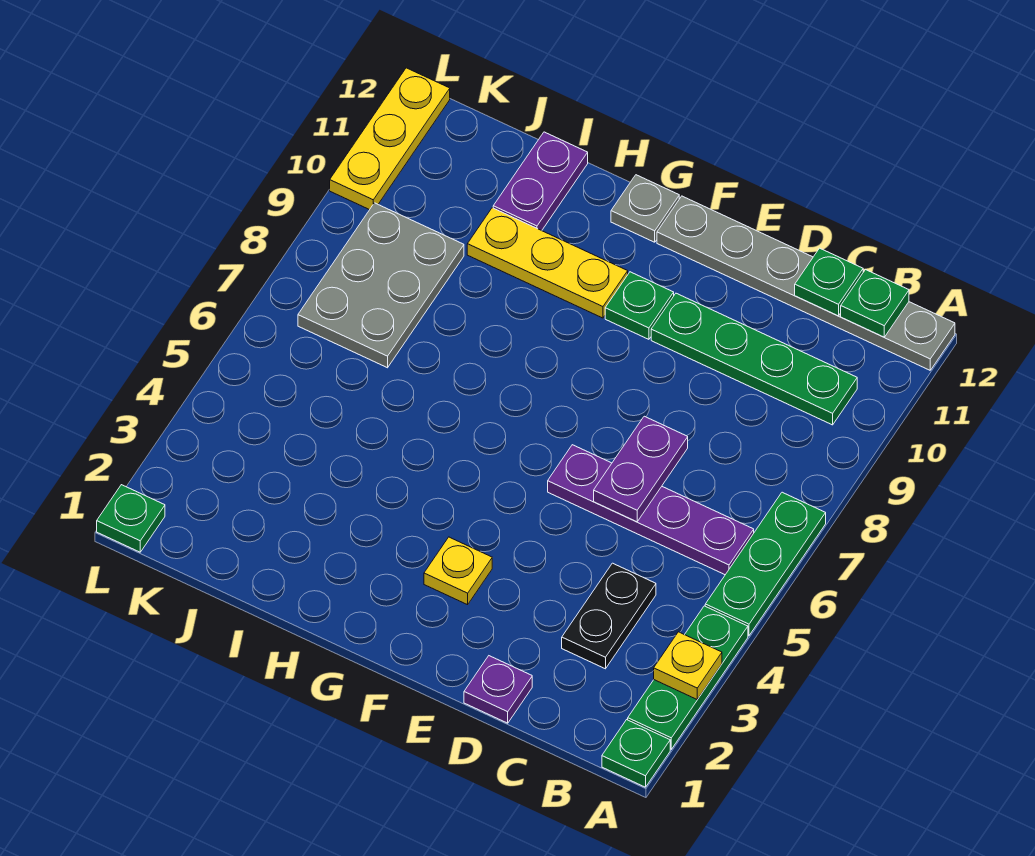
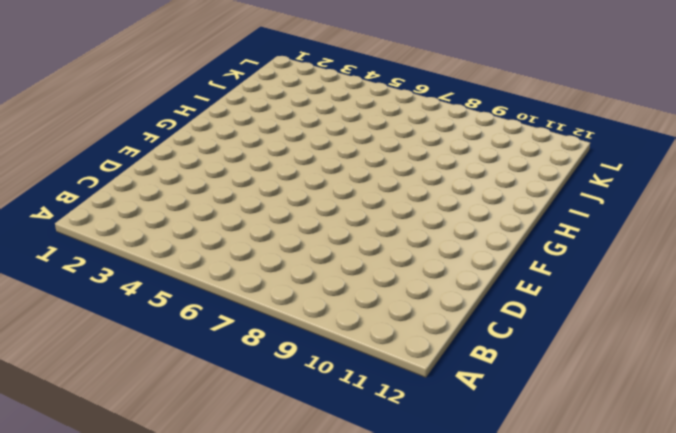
none -> green plate A1 level 1
none -> green plate A2:A4 level 1
none -> green plate A5:A7 level 1

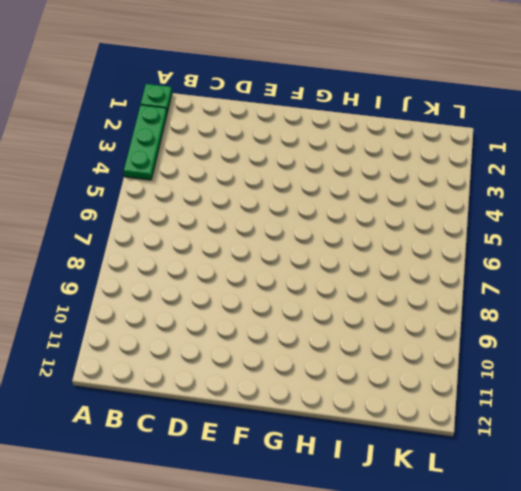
none -> green plate A5:A7 level 1
none -> grey plate A12:F12 level 1
none -> purple plate B6:E6 level 1

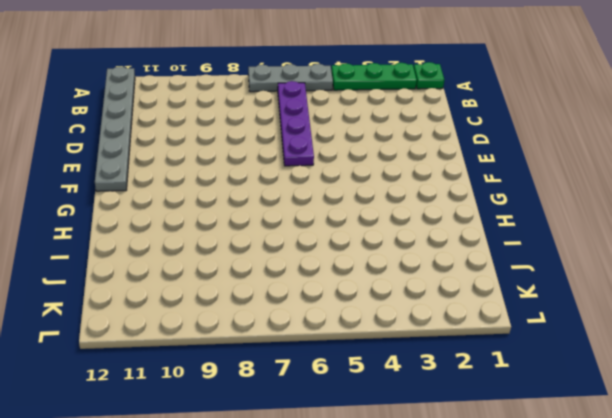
grey plate A5:A7 level 1 -> green plate A5:A7 level 1
none -> green plate B10:E10 level 1
none -> black plate C3:C4 level 1
none -> purple plate D1 level 1

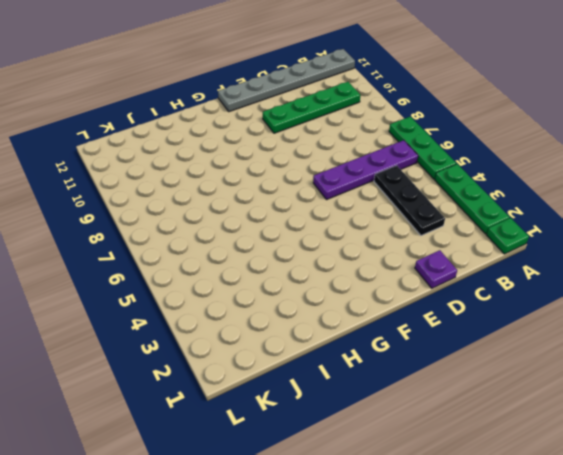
black plate C3:C5 level 1 -> black plate C3:C4 level 1
none -> yellow plate F3 level 1
none -> green plate F10 level 1
none -> yellow plate G10:I10 level 1

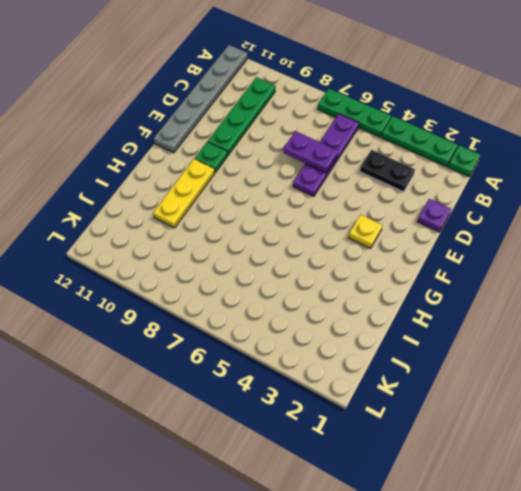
none -> grey plate G12 level 1
none -> purple plate I11:I12 level 1
none -> grey plate J7:K9 level 1

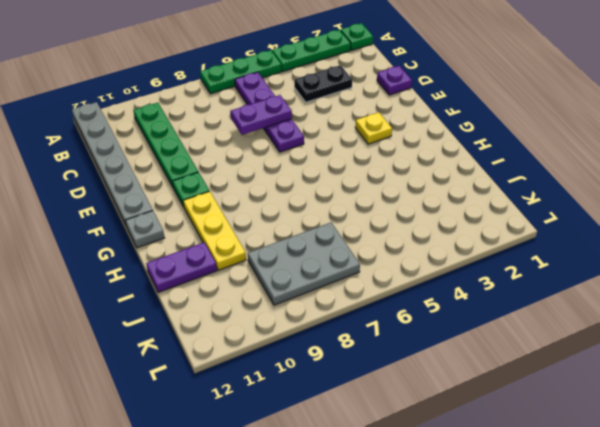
none -> green plate L1 level 1
none -> yellow plate L10:L12 level 1
none -> yellow plate A3 level 2

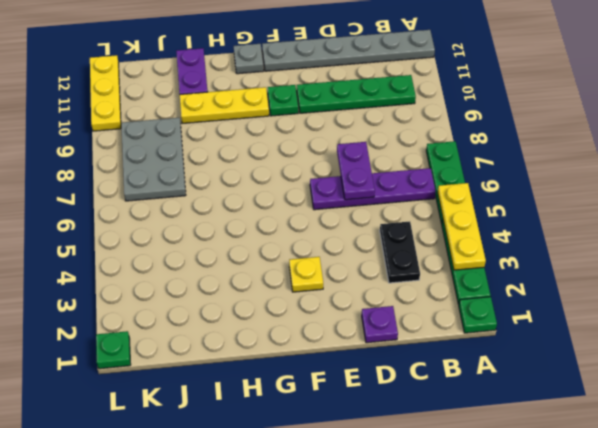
yellow plate A3:A5 level 2 -> yellow plate A3 level 2
none -> green plate B12 level 2
none -> green plate C12 level 2

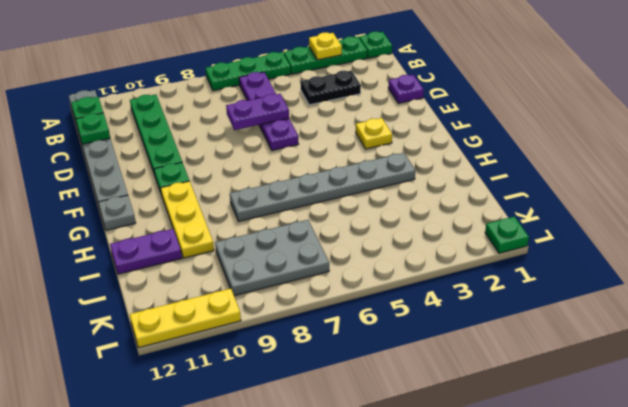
grey plate H3:H8 level 1 -> none

